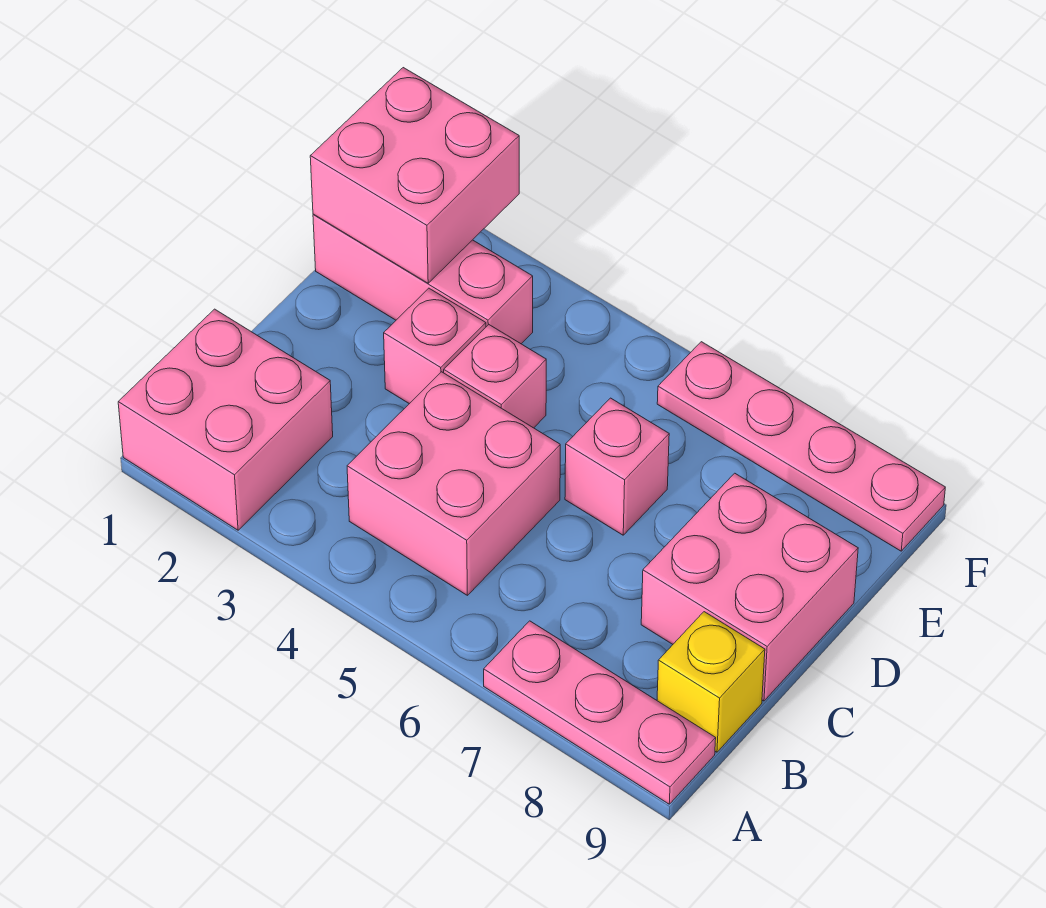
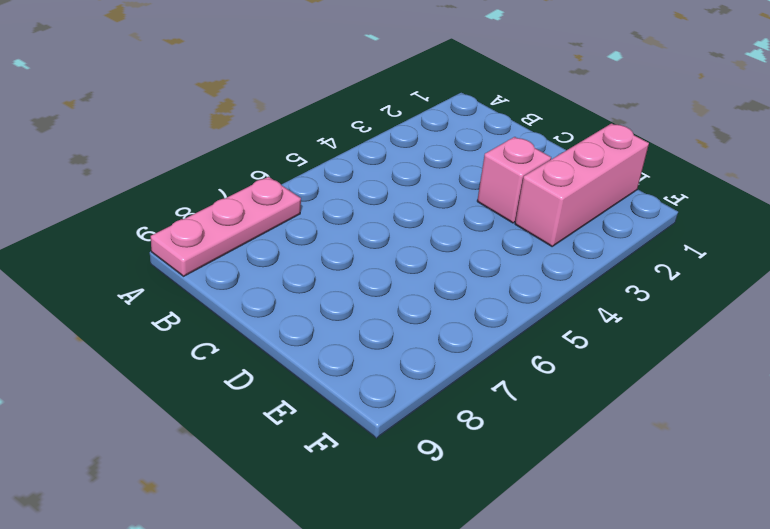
none -> pink brick A1:B2 level 1
none -> pink brick B4:C5 level 1

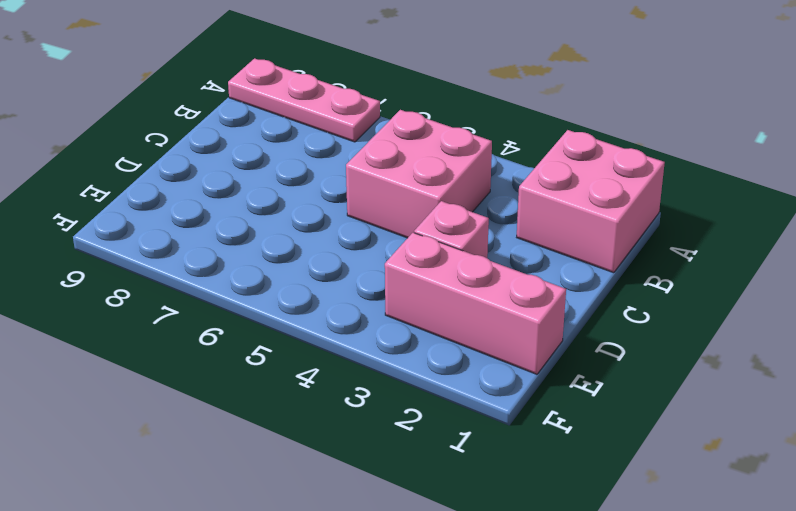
none -> yellow brick B9 level 1
none -> pink brick C8:D9 level 1

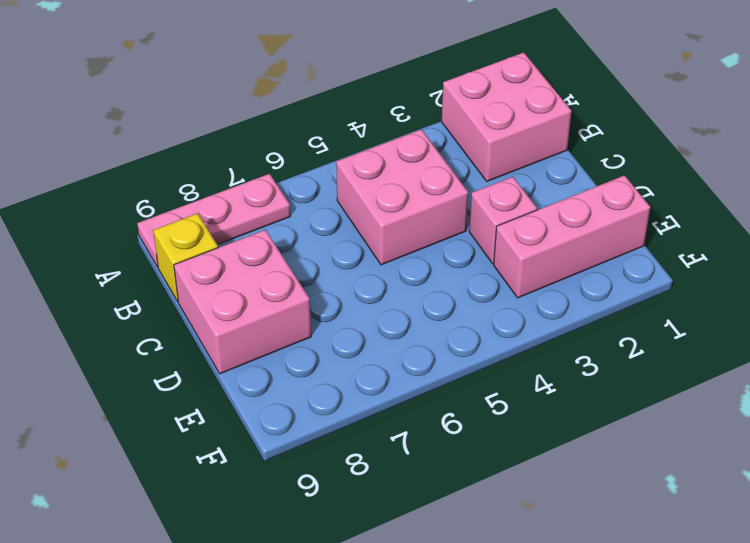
none -> pink brick D4 level 1
none -> pink brick D6 level 1

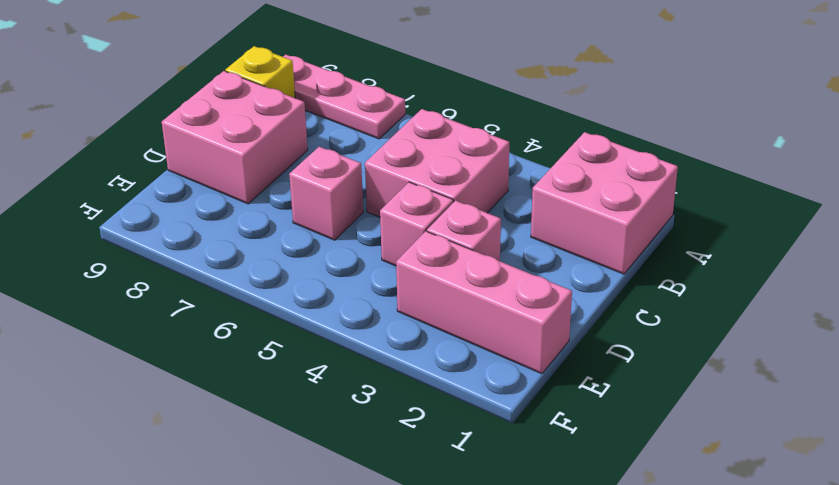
none -> pink plate F6:F9 level 1
none -> pink brick E1:F2 level 2

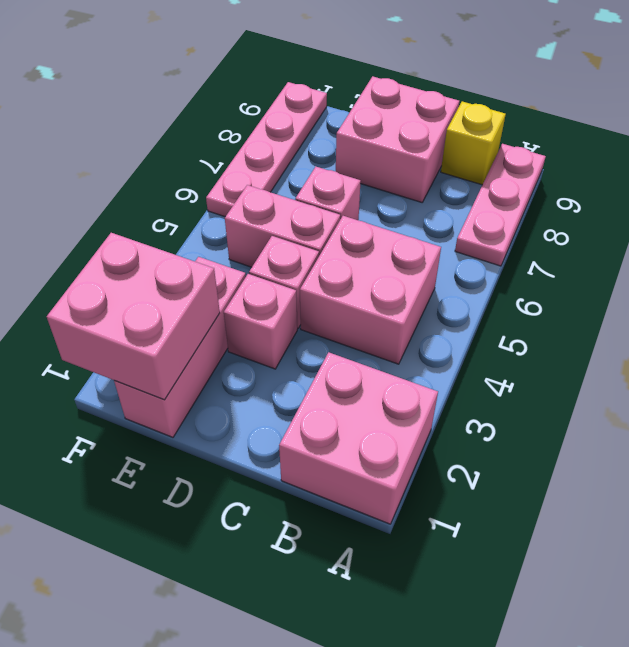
pink brick D5:E5 level 1 -> none

